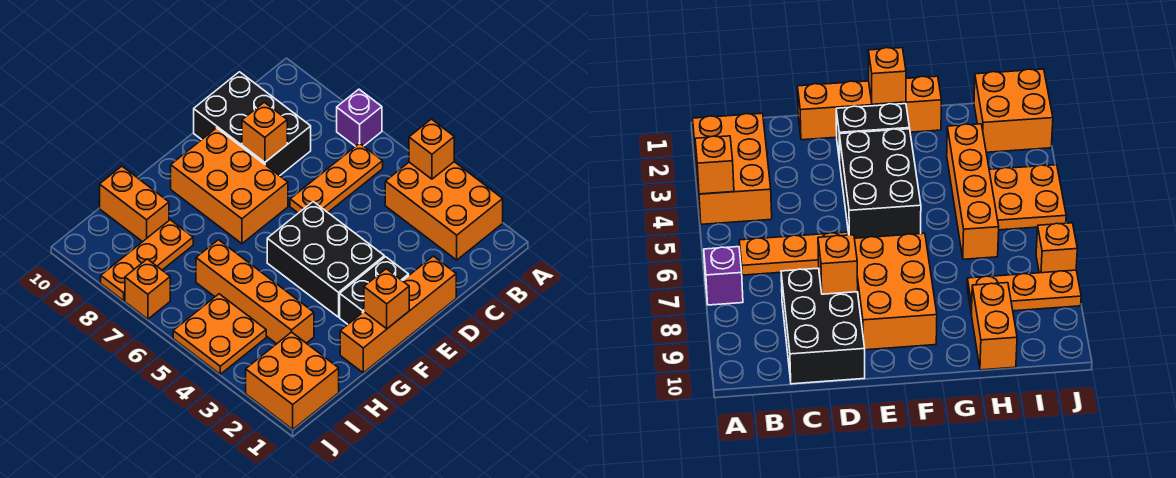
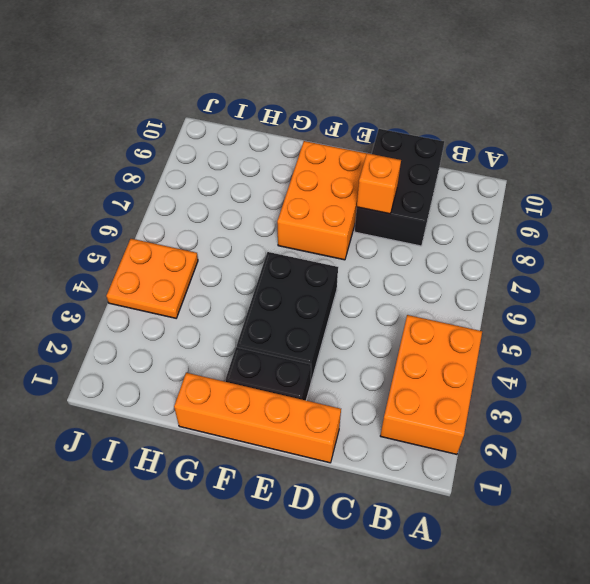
none -> purple brick A7 level 1
none -> orange plate B6:D6 level 1
none -> orange brick H3:H6 level 1

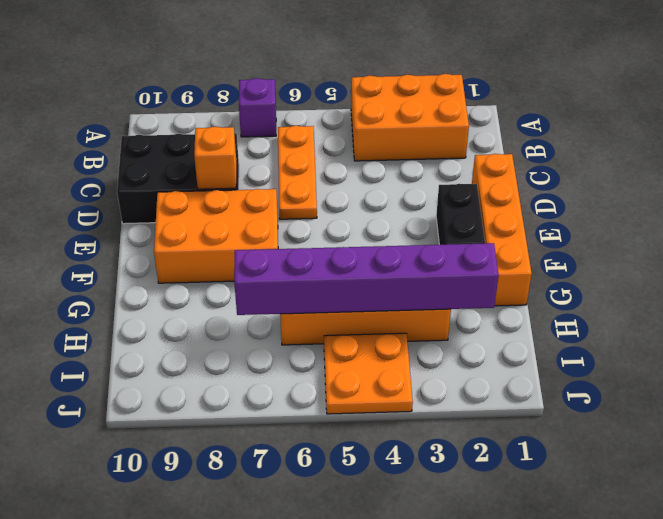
purple brick H2:H7 level 2 -> none
none -> black brick E3:F5 level 1
none -> orange plate H8:J8 level 1
none -> orange brick H9:H10 level 1

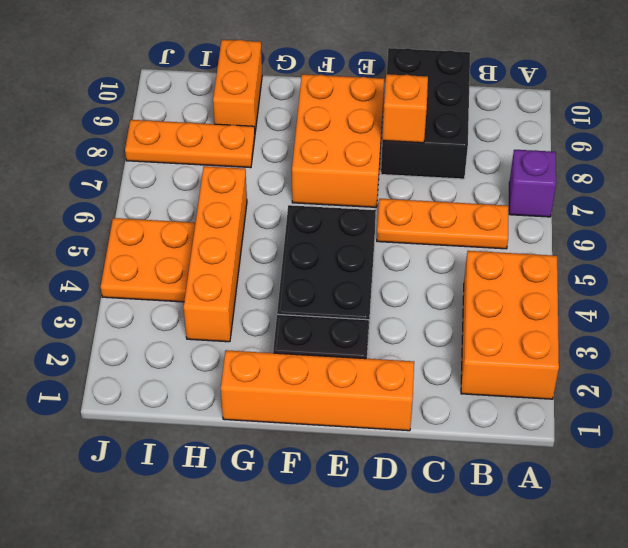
none -> orange brick I1:J2 level 1
none -> orange brick J7 level 1
none -> orange brick A4 level 2

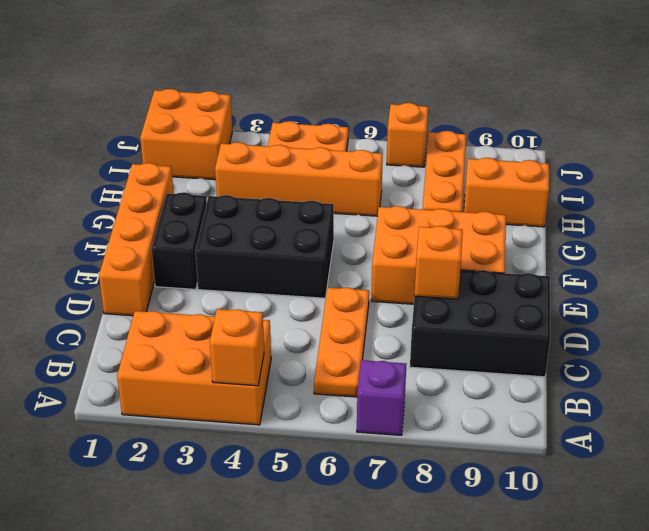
none -> orange brick F1 level 2

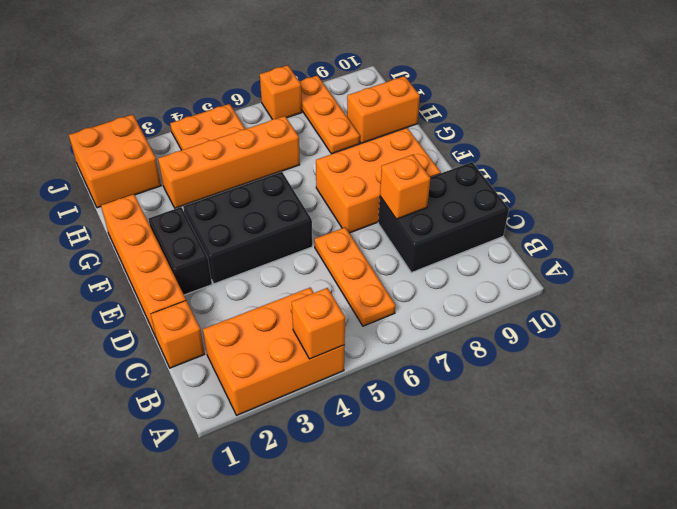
orange brick C1 level 1 -> orange brick F1 level 2
none -> purple brick A7 level 1

